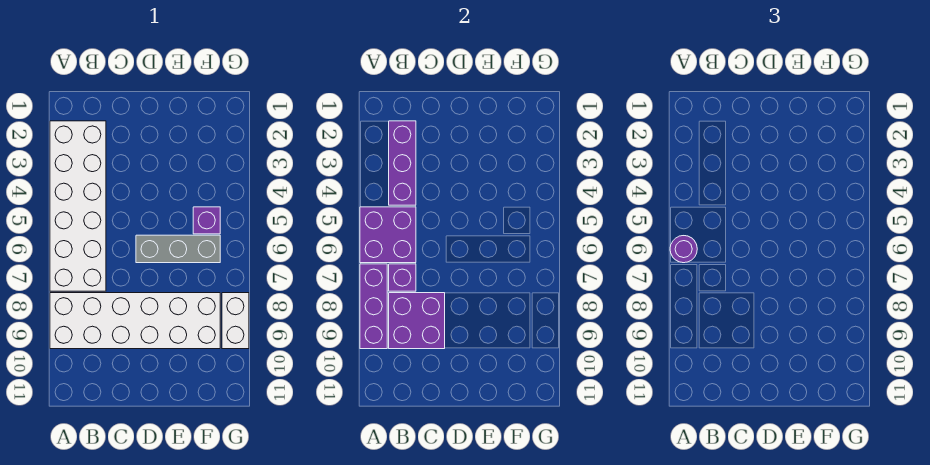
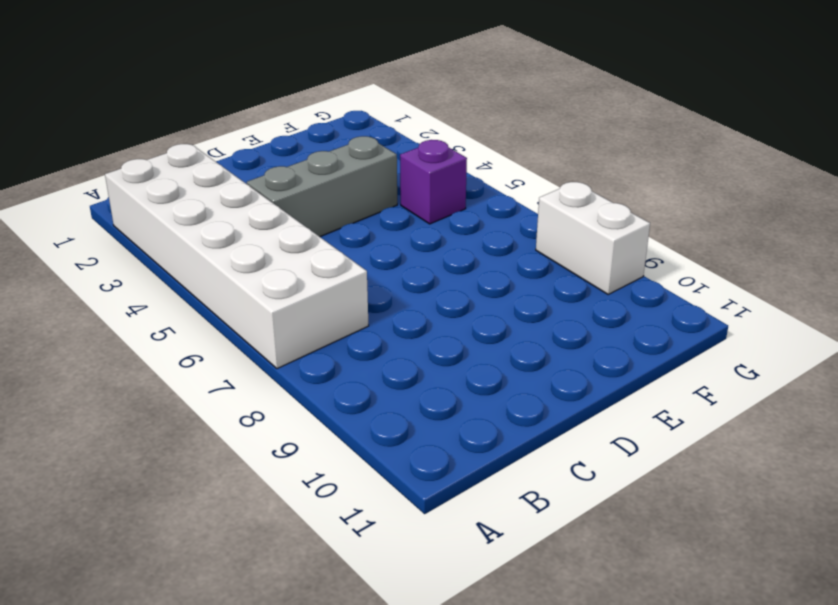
grey brick C4:E4 level 1 -> grey brick D6:F6 level 1
none -> white brick A8:F9 level 1
none -> purple brick A5:B6 level 2

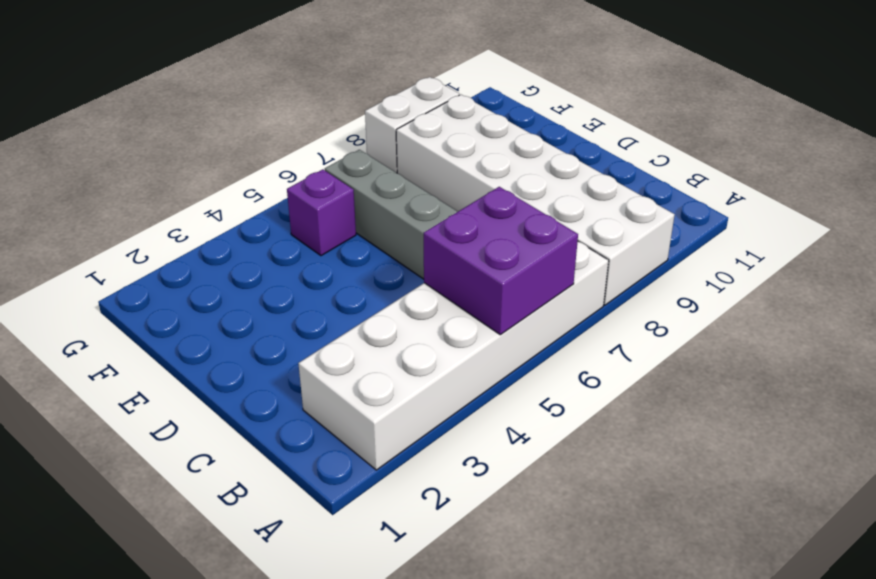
none -> purple brick A7:A9 level 2
none -> purple brick B2:B4 level 2

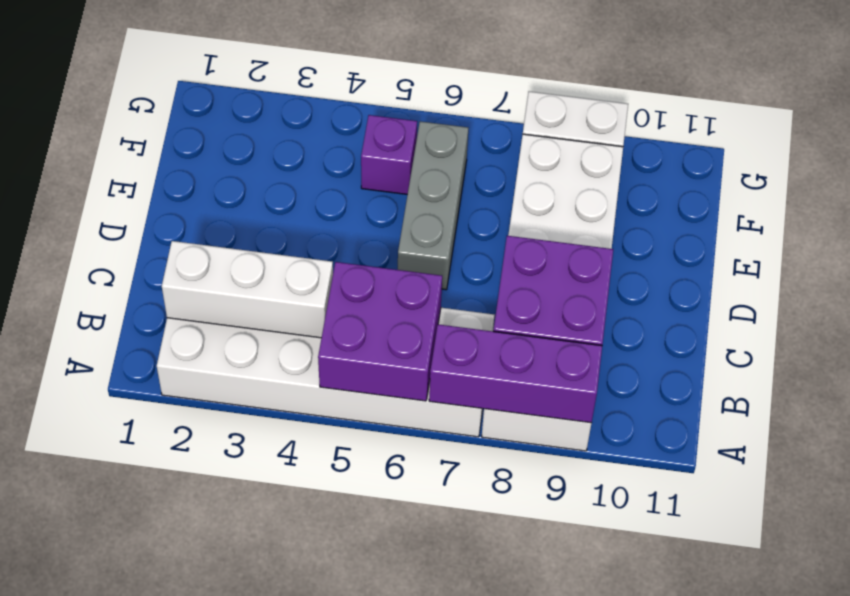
white brick B2:B4 level 2 -> purple brick B2:B4 level 2
none -> purple brick B7 level 2
none -> purple round brick A6 level 3

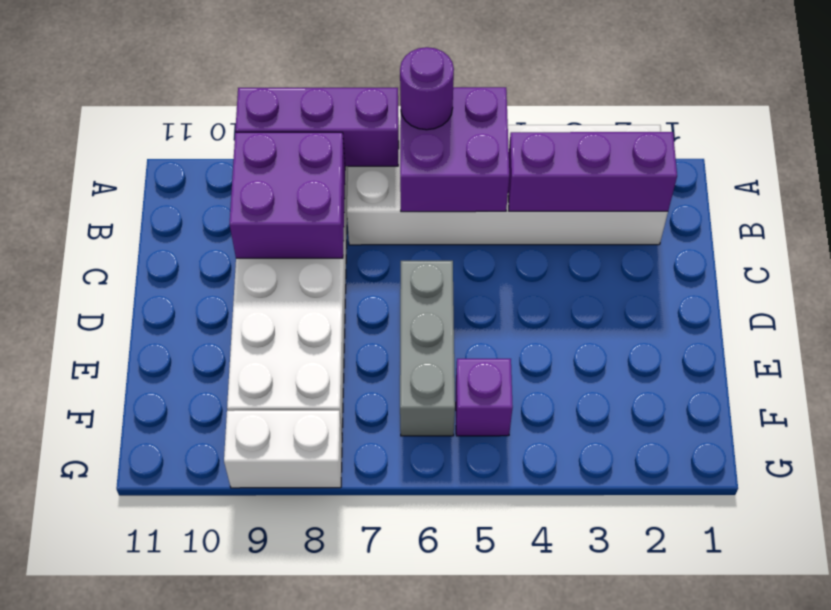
none -> purple brick B7 level 2

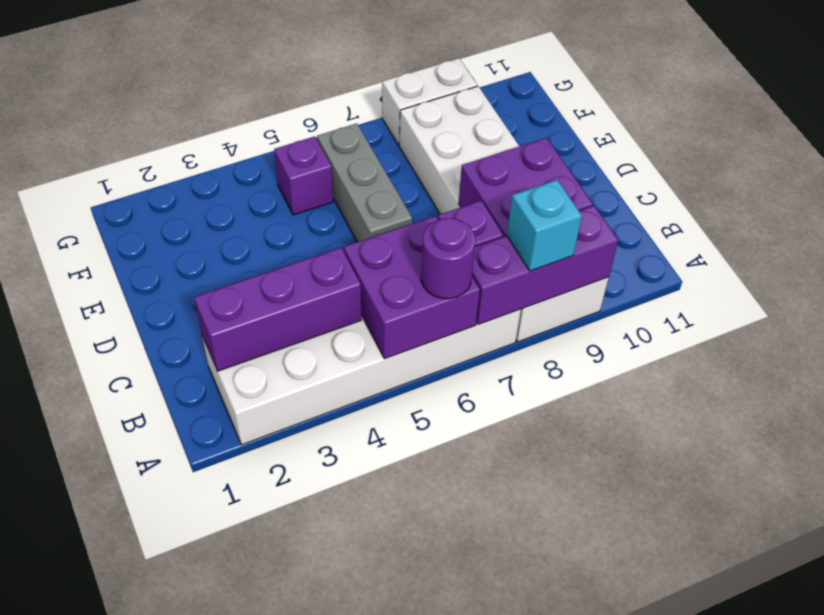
cyan brick A8 level 3 -> none

